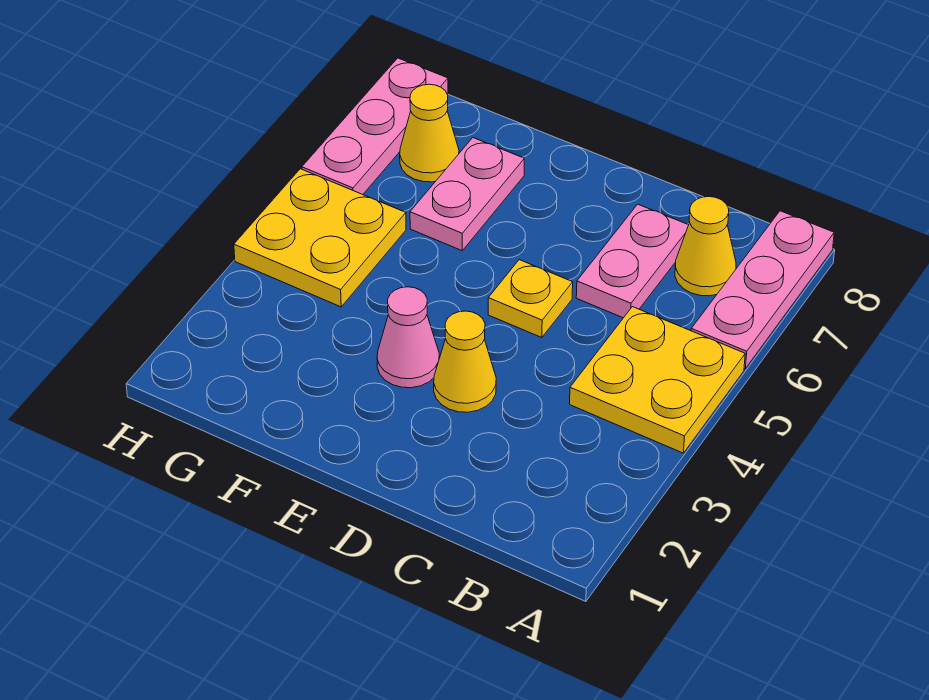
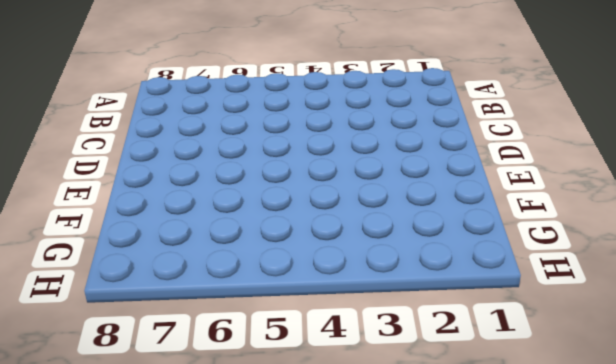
none -> yellow plate A4:B5 level 1
none -> pink plate A6:A8 level 1

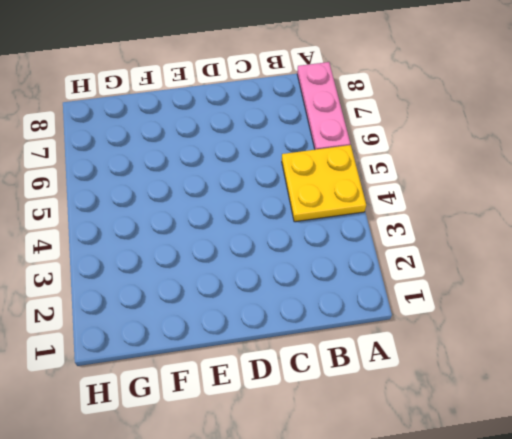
none -> yellow cone B7 level 1
none -> pink plate C6:C7 level 1

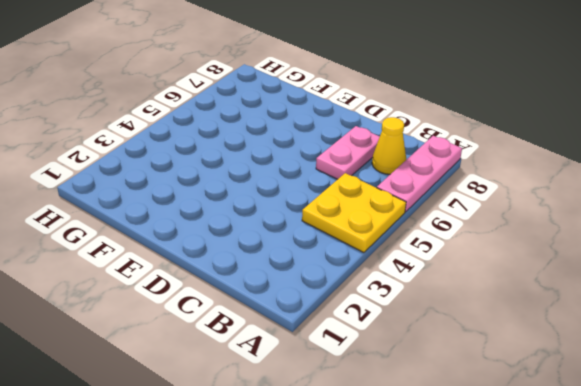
none -> yellow cone D3 level 1
none -> yellow plate D5 level 1

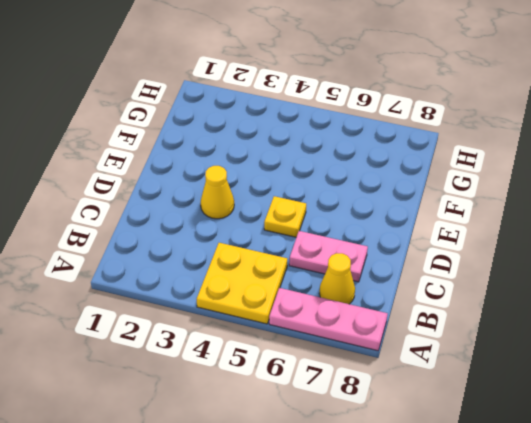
none -> pink cone E3 level 1
none -> pink plate F6:F7 level 1

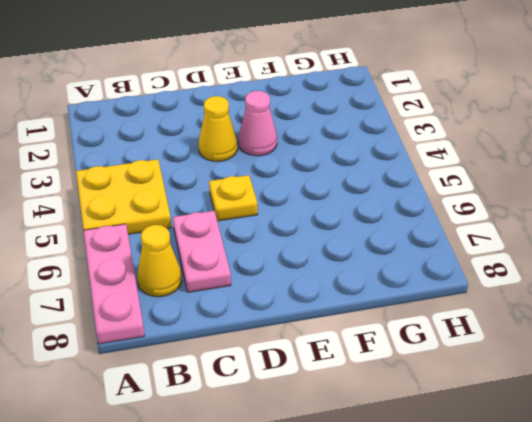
none -> pink plate F6:F7 level 1
none -> yellow plate G4:H5 level 1

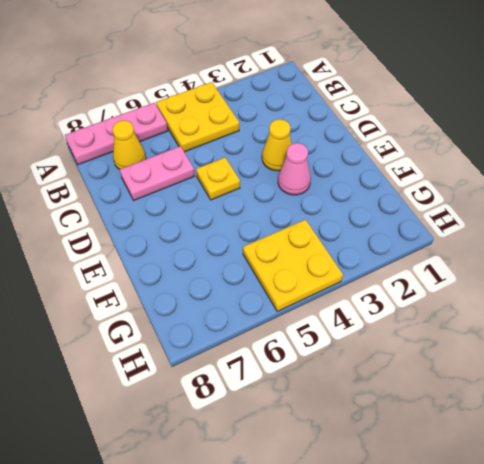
none -> pink plate F6:F7 level 1
none -> yellow cone G7 level 1

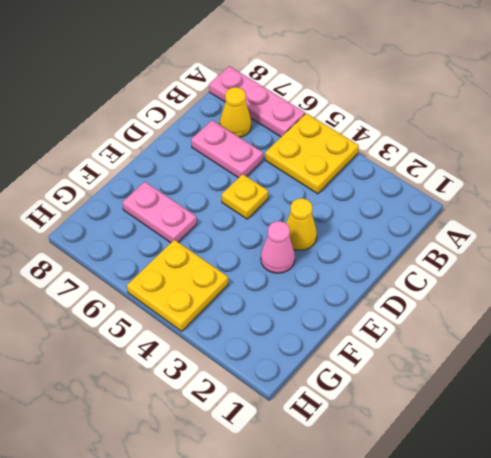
none -> yellow cone G7 level 1
none -> pink plate H6:H8 level 1

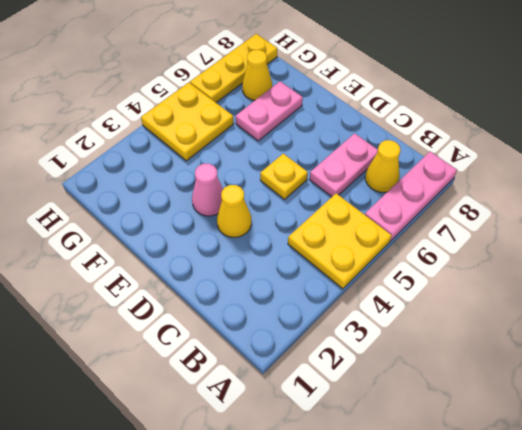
yellow plate H6:H8 level 1 -> pink plate H6:H8 level 1

